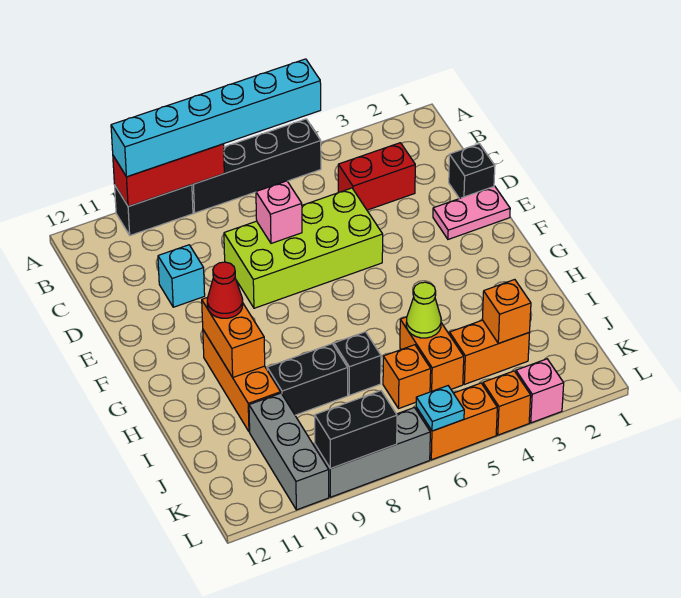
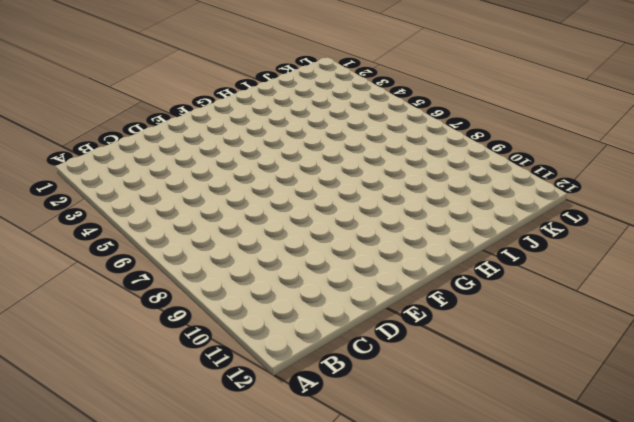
none -> black brick A5:A8 level 1
none -> black brick A9:A10 level 1
none -> red brick C3:C4 level 1

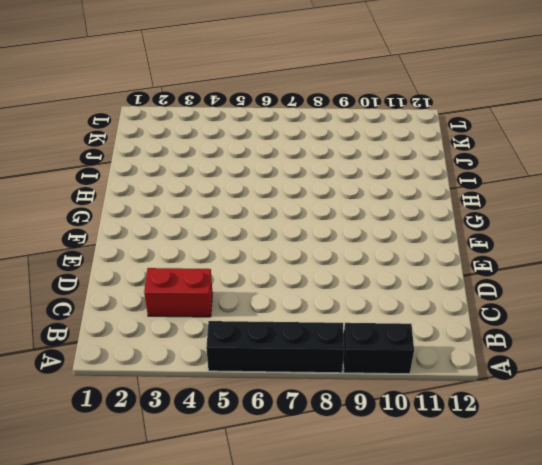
none -> black brick D1 level 1
none -> lime brick D5:E8 level 1
none -> cyan brick D10 level 1

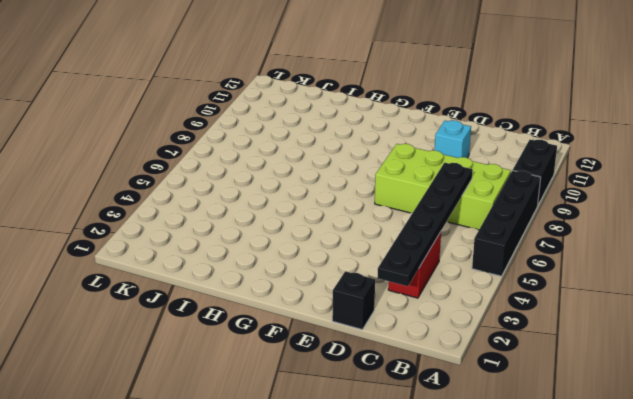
lime brick B7:E8 level 1 -> lime brick D5:E8 level 1
black plate C2:C7 level 2 -> none
none -> pink plate E1:E2 level 1
none -> orange brick G10:I10 level 1
none -> orange brick I5:J5 level 1

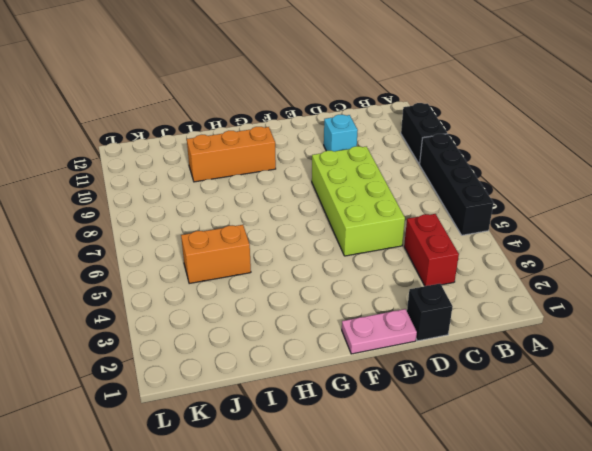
pink plate E1:F1 level 1 -> pink plate E1:E2 level 1
none -> black brick I7 level 1
none -> black brick I8:I9 level 1
none -> orange brick J3:J4 level 1

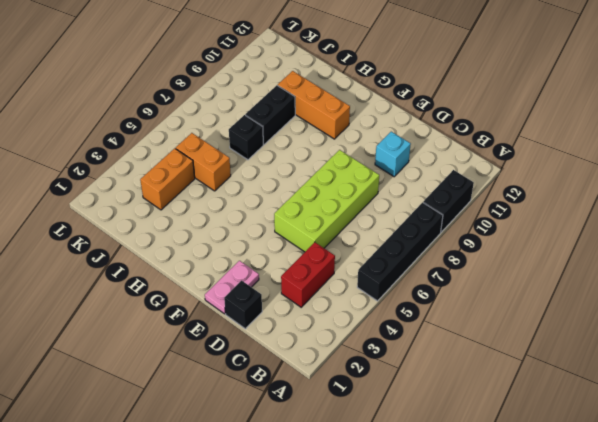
none -> orange brick J6 level 1
none -> grey brick J10:L10 level 1
none -> pink brick L3 level 1

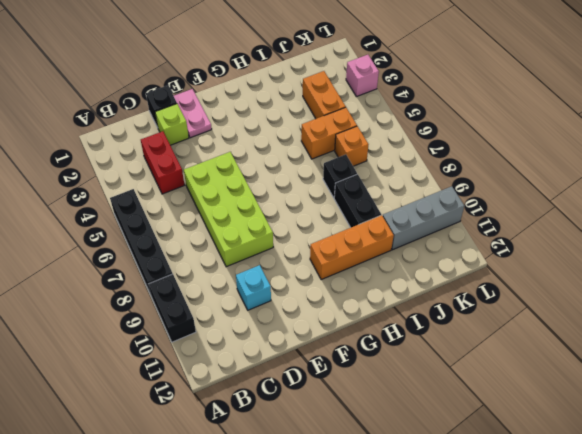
lime brick D2 level 1 -> none
none -> orange brick L4 level 1
none -> orange brick L5:L6 level 1
none -> grey brick L7:L9 level 1

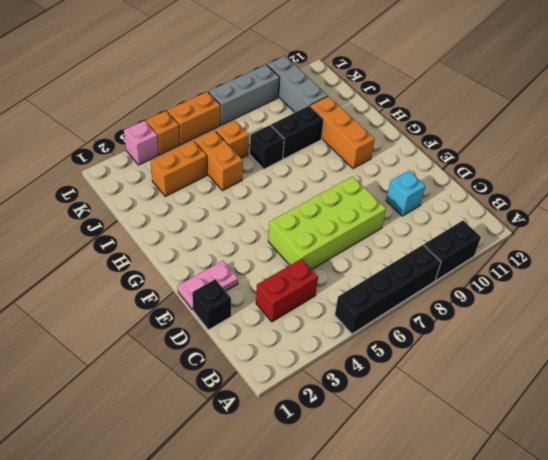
none -> red brick A8:A10 level 2
none -> pink brick D7 level 2
none -> orange brick G10:H10 level 2

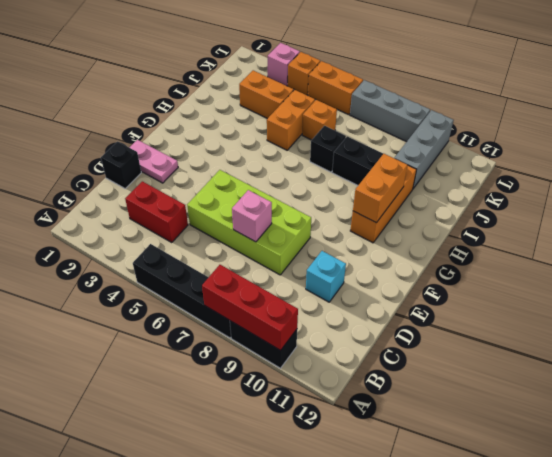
none -> lime cone I5 level 2
none -> orange brick J3 level 2
none -> cyan plate L6 level 2

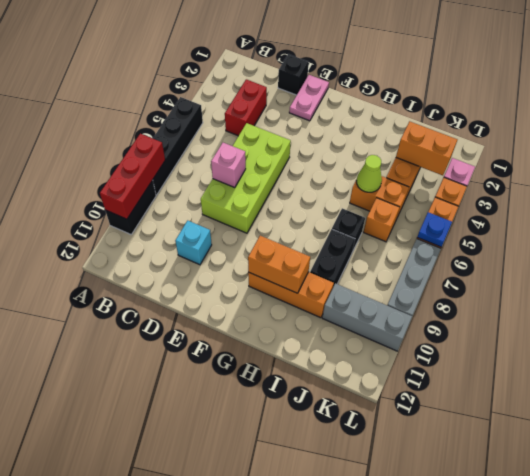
orange brick J3:K3 level 2 -> orange brick J3 level 2
blue plate L6 level 2 -> cyan plate L6 level 2
none -> black brick L8:L9 level 2
none -> cyan brick A5:A10 level 3
none -> red cone G10 level 3

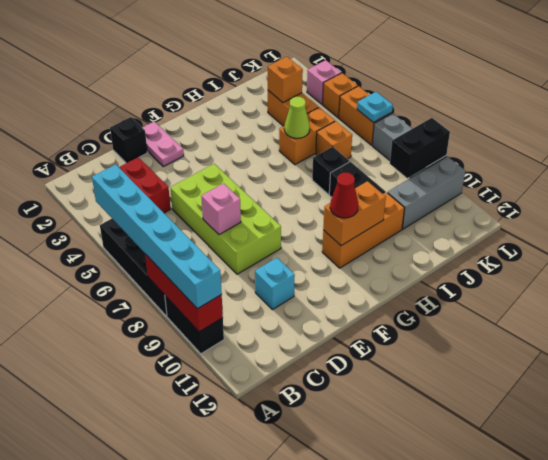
black brick K9:L9 level 2 -> black brick L8:L9 level 2

